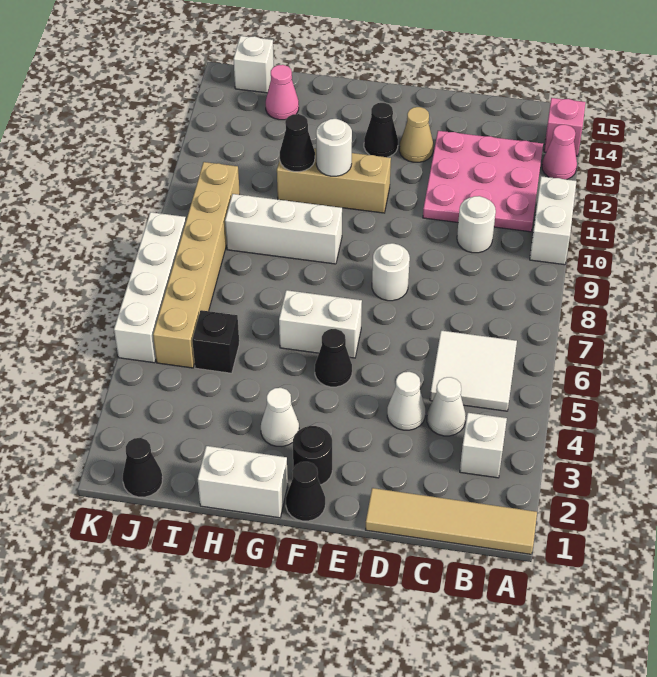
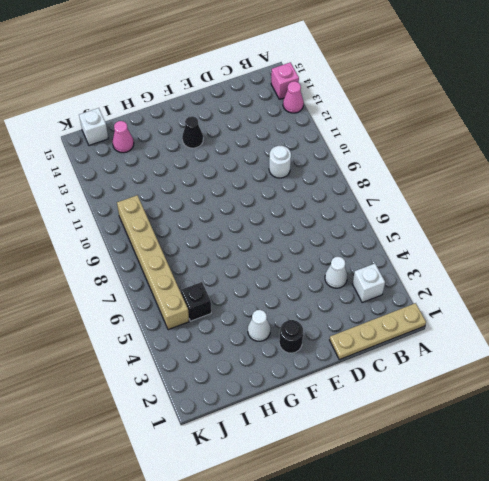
tan plate A1:D1 level 1 -> tan tile A1:D1 level 1
none -> white brick A10:A11 level 1
none -> white tile B5:C6 level 1
none -> pink plate B11:D13 level 1

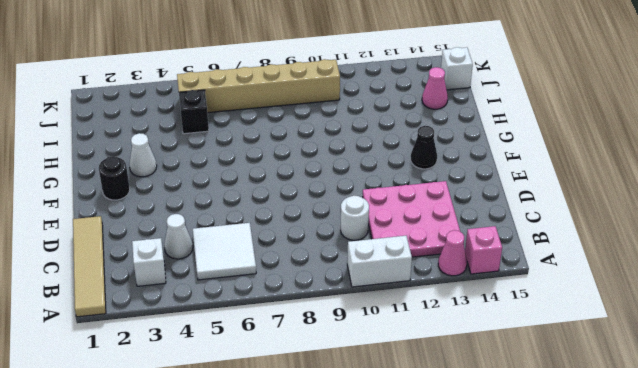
none -> white cone D4 level 1
none -> white round brick E8 level 1
none -> tan cone E13 level 1

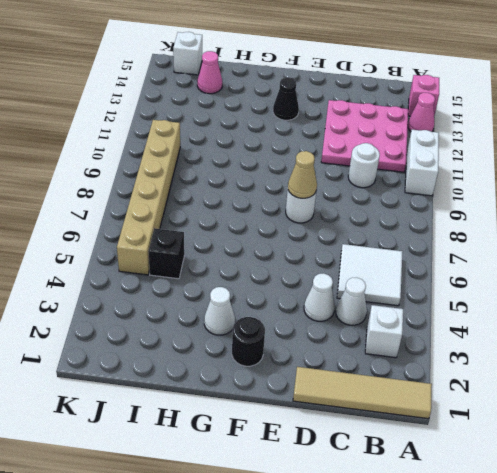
tan cone E8 level 2 -> tan cone E13 level 1
none -> black cone F1 level 1
none -> black cone F5 level 1
none -> white brick F6:G6 level 1

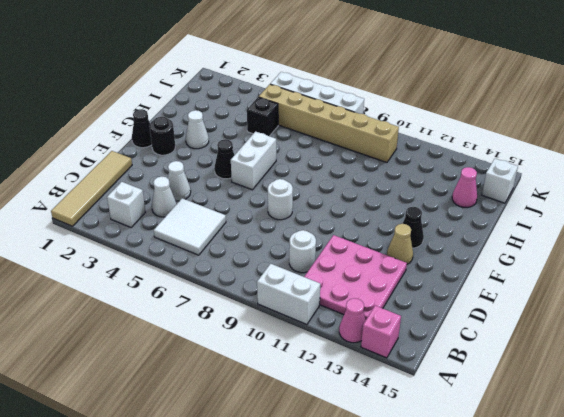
none -> tan brick F11:H11 level 1
none -> white brick G1:H1 level 1
none -> white brick G9:I9 level 1

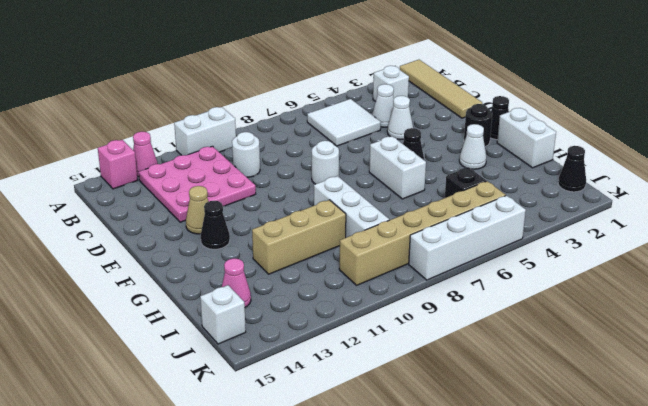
tan brick H10:H12 level 1 -> tan brick F11:H11 level 1
none -> white round brick G11 level 2
none -> black cone H11 level 2

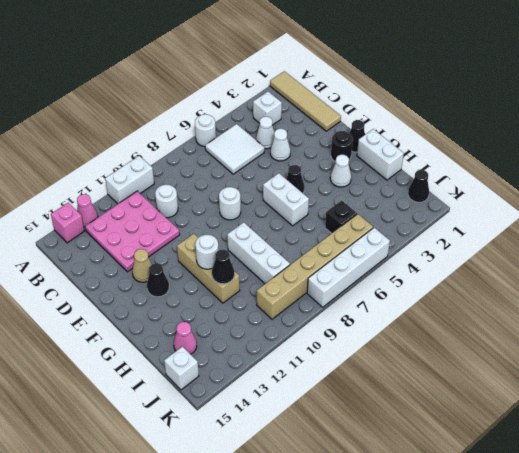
white round brick A6 level 1 -> none

